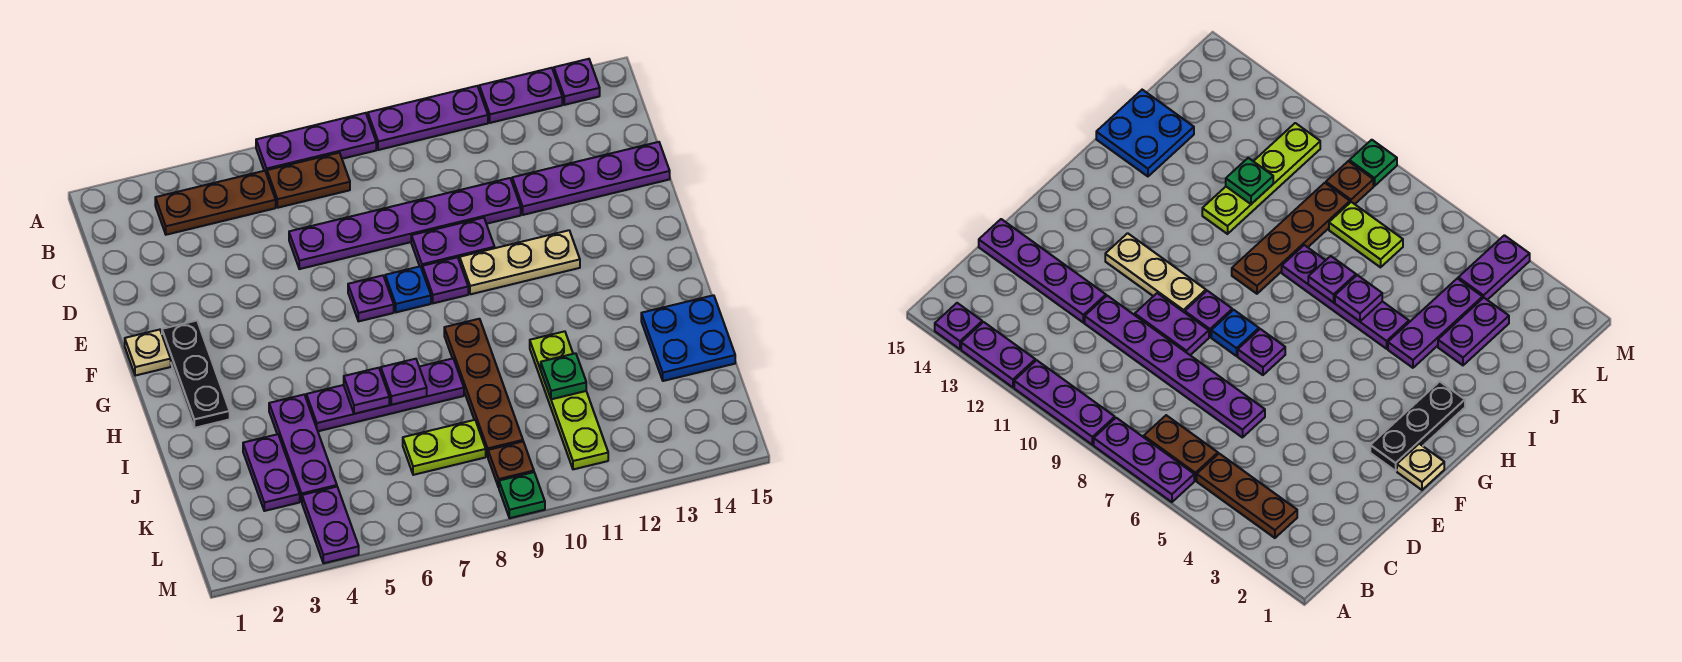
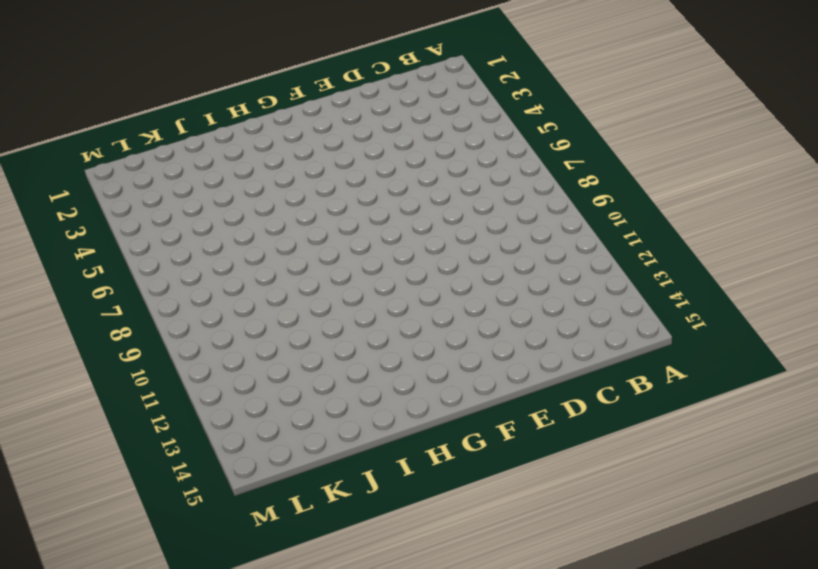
none -> purple plate A6:A8 level 1
none -> purple plate A9:A11 level 1
none -> purple plate A12:A13 level 1

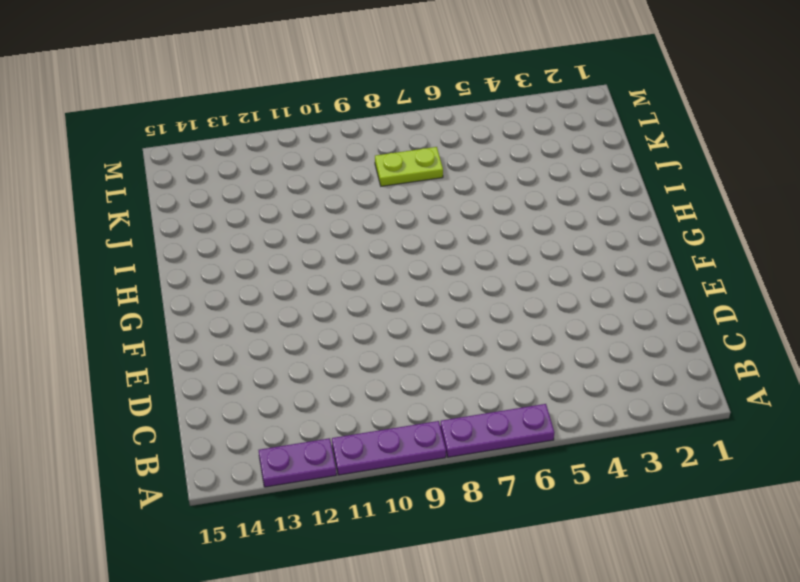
none -> purple plate A14 level 1
none -> brown plate B3:B5 level 1
none -> brown plate B6:B7 level 1

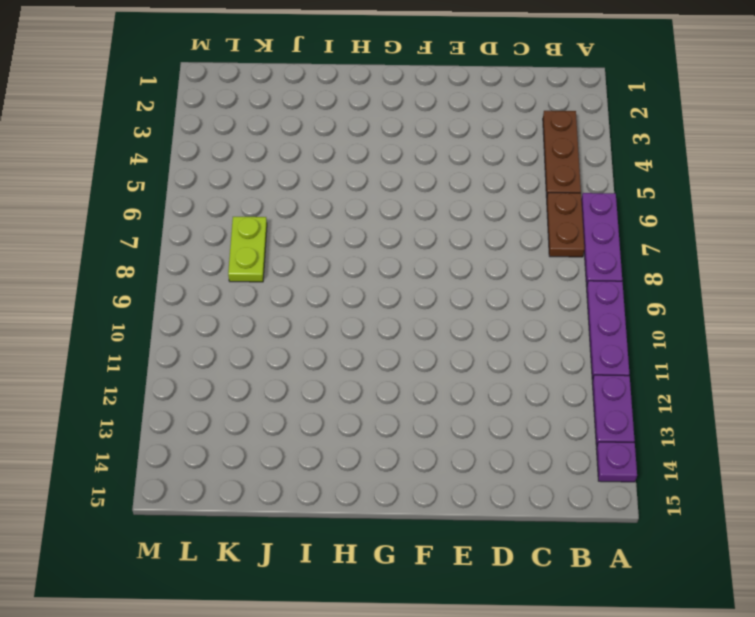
none -> purple plate D6:D11 level 1
none -> purple plate D12:D15 level 1
none -> purple plate E9:E10 level 1

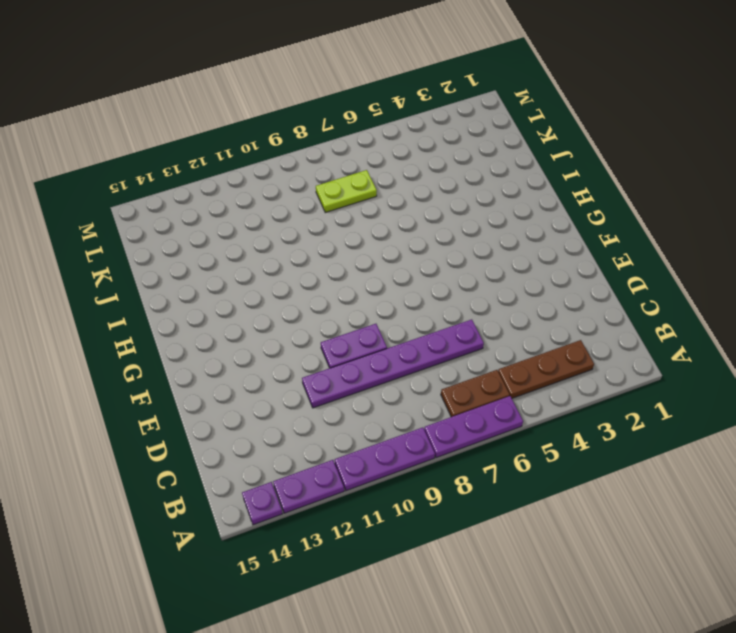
none -> purple plate D12:D15 level 1
none -> tan plate F1 level 1
none -> black plate F2:H2 level 1

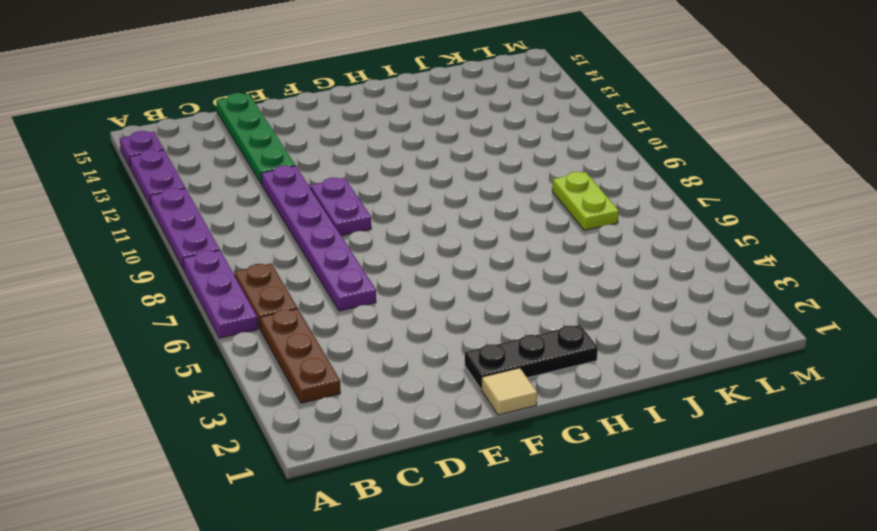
green plate D12:D15 level 1 -> purple plate D12:D15 level 1
tan tile F1 level 1 -> tan plate F1 level 1
none -> purple plate F7 level 1
none -> blue plate F8 level 1
none -> purple plate F9 level 1

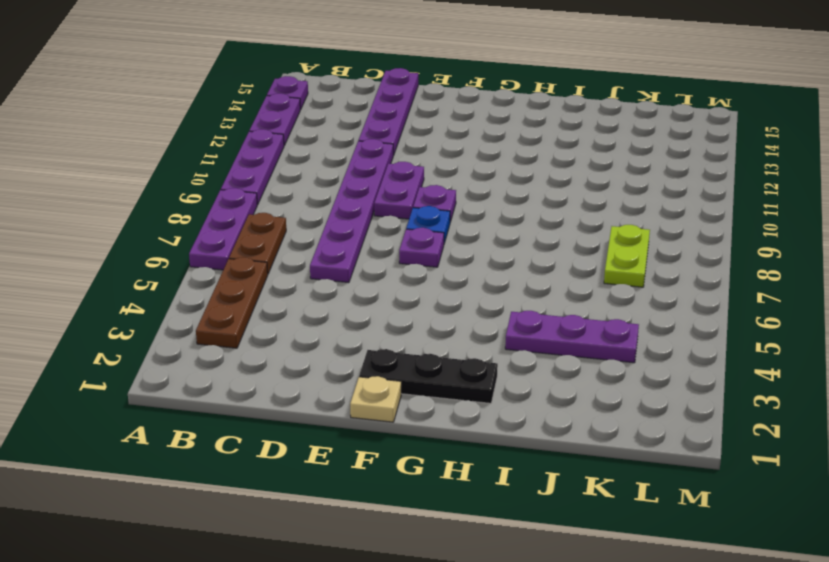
none -> tan plate F10:F12 level 1
none -> brown plate H9:K9 level 1
none -> purple plate I5:I8 level 1

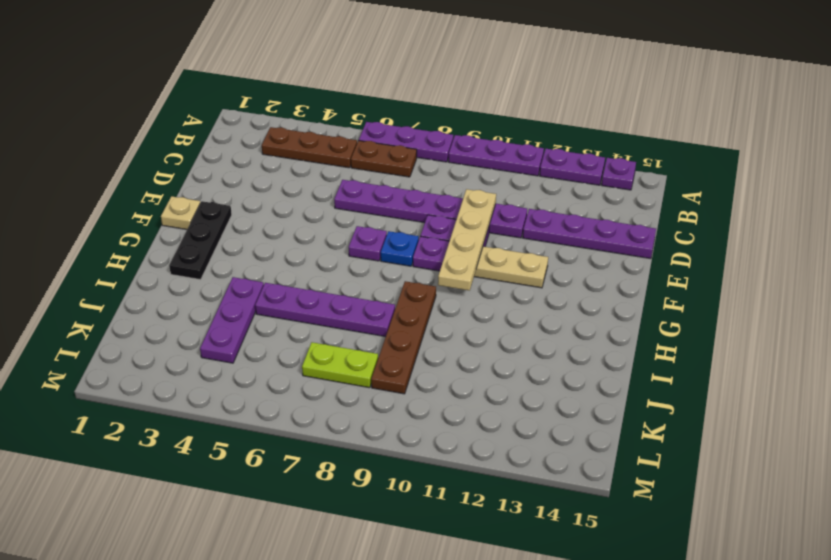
tan plate D10:G10 level 2 -> none
none -> lime plate I11:L11 level 1
none -> blue plate I14:J15 level 1
none -> purple plate J3:K3 level 1

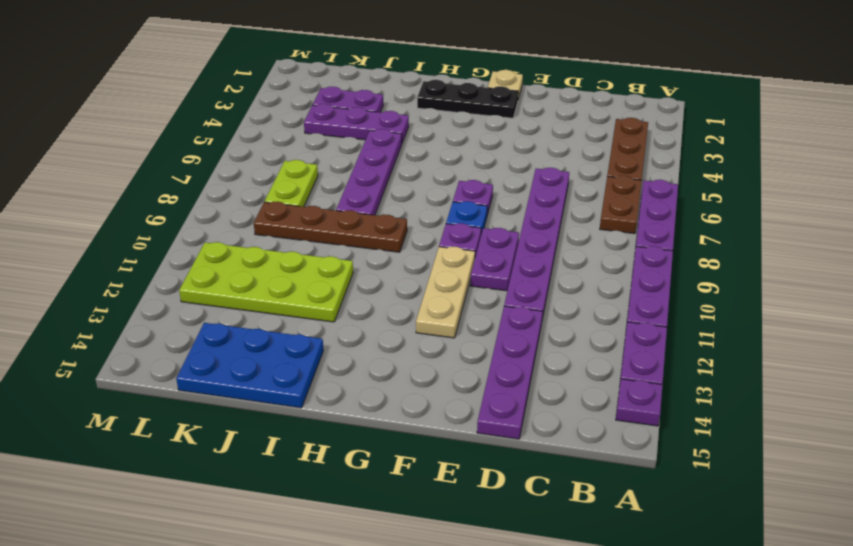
lime plate I11:L12 level 1 -> lime plate I11:L11 level 1
blue plate I14:K15 level 1 -> blue plate I14:J15 level 1
none -> purple plate L4:M4 level 1
none -> brown plate L9 level 1
none -> green plate M9 level 1

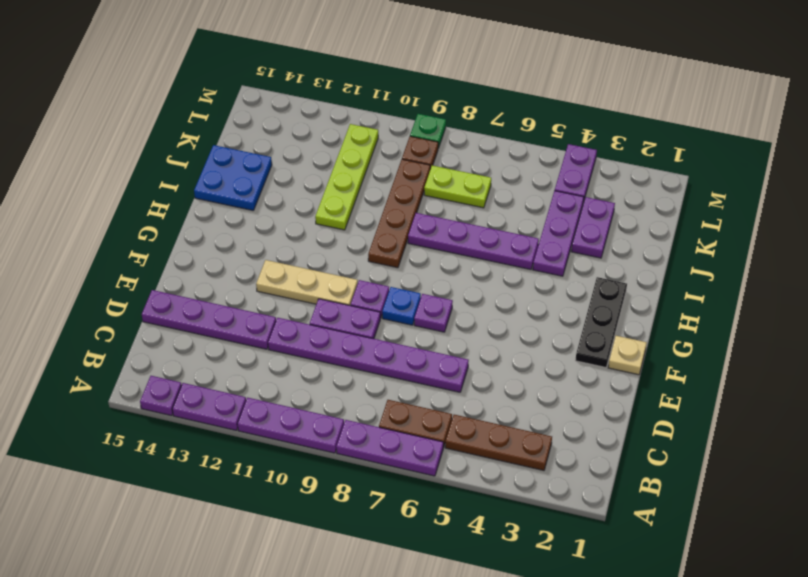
none -> purple plate I6 level 2
none -> purple plate I7 level 2
none -> green plate J11 level 2

